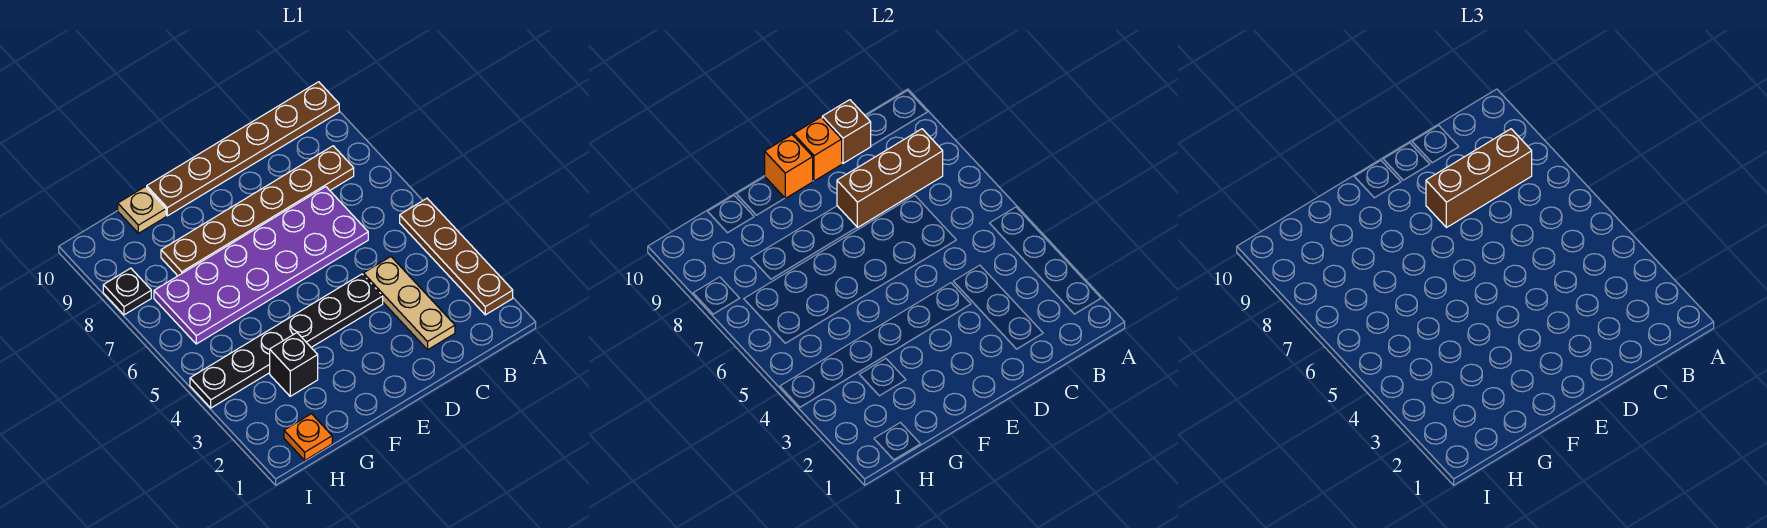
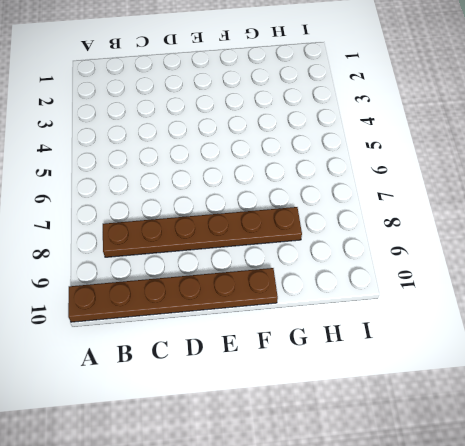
none -> brown plate A2:A5 level 1
none -> tan plate C2:C4 level 1
none -> purple plate C6:H7 level 1

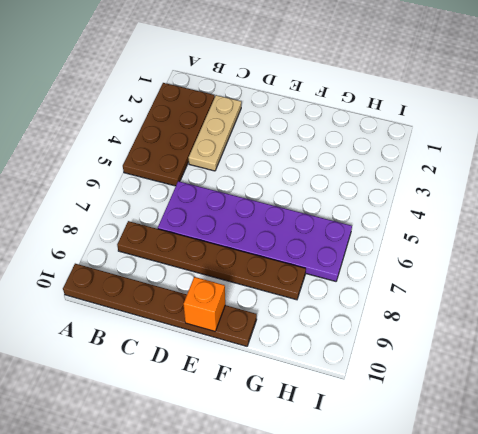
brown plate A2:B5 level 1 -> brown plate A2:A5 level 1
none -> black plate D4:I4 level 1
none -> black brick G3 level 1
none -> tan plate G10 level 1

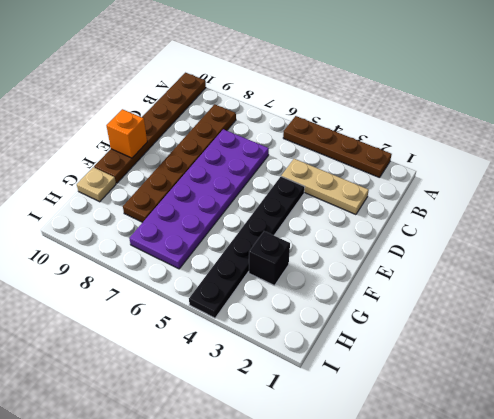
none -> orange plate H1 level 1
none -> black plate I8 level 1
none -> brown brick B8:D8 level 2

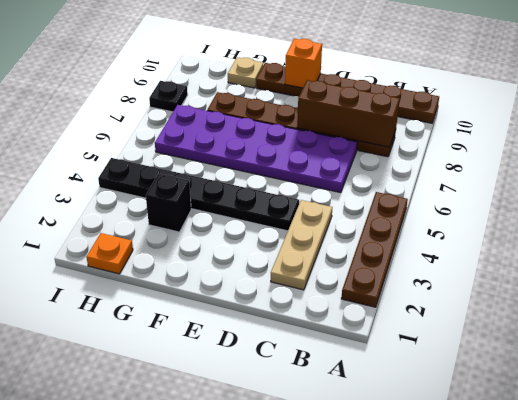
none -> brown brick C10 level 2
none -> orange brick D10 level 2
none -> brown brick B8:D8 level 3

